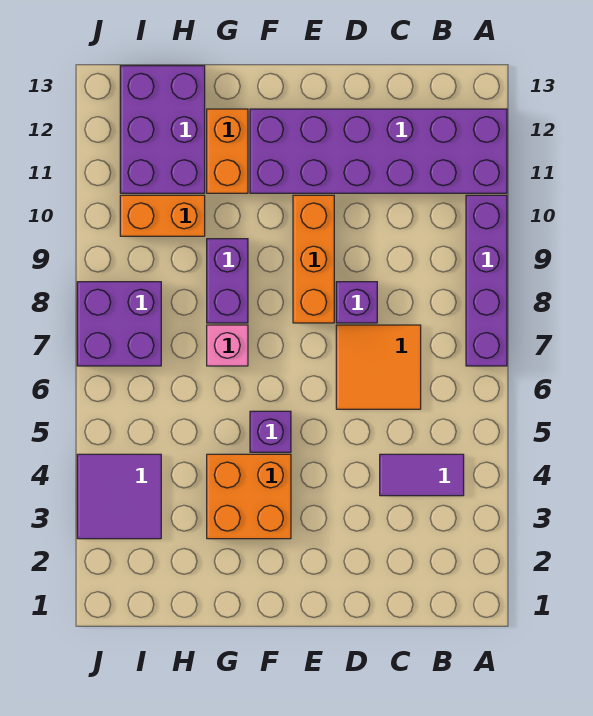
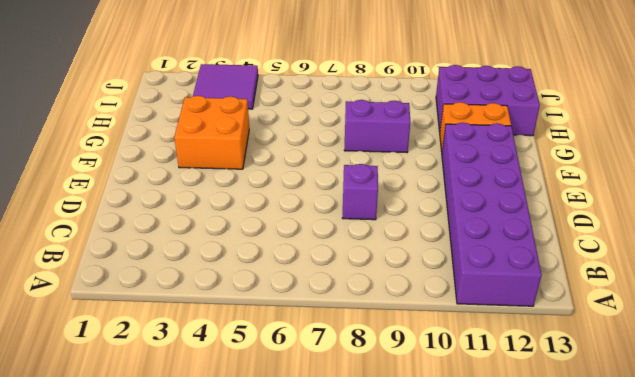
none -> purple brick A7:A10 level 1
none -> purple tile B4:C4 level 1
none -> orange tile C6:D7 level 1

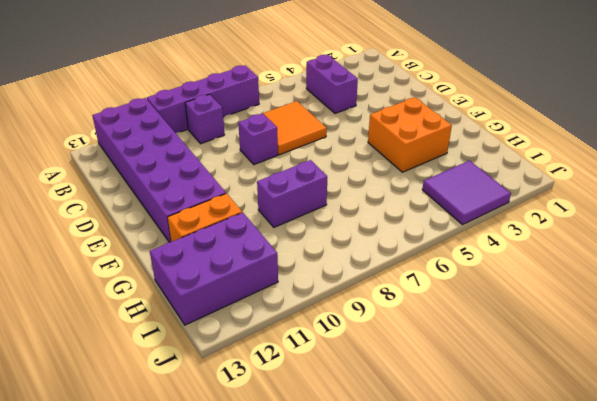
purple brick B4:C4 level 1 -> purple tile B4:C4 level 1
purple brick B9 level 1 -> purple brick F5 level 1
none -> orange brick E8:E10 level 1
none -> pink brick G7 level 1
none -> orange brick H10:I10 level 1

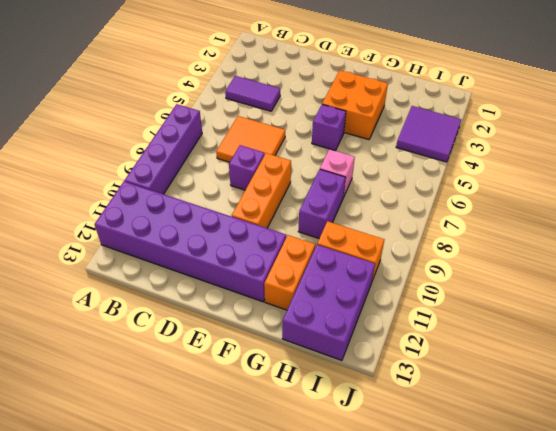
none -> purple brick I7:J8 level 1

